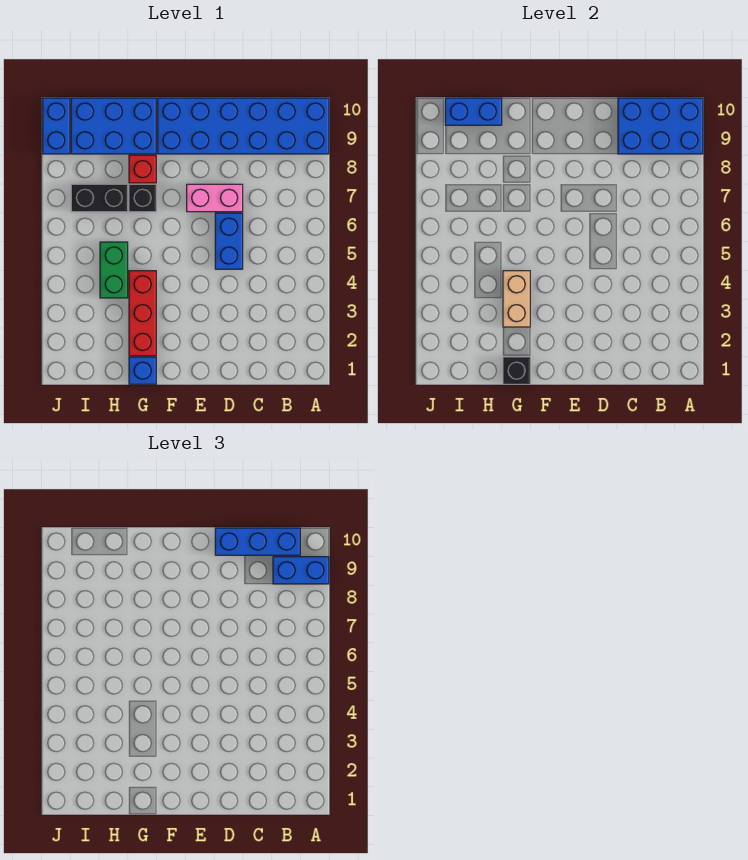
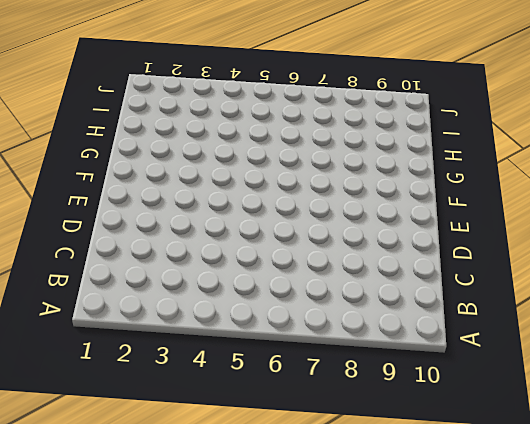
none -> blue brick A9:F10 level 1
none -> blue brick D5:D6 level 1
none -> pink brick D7:E7 level 1

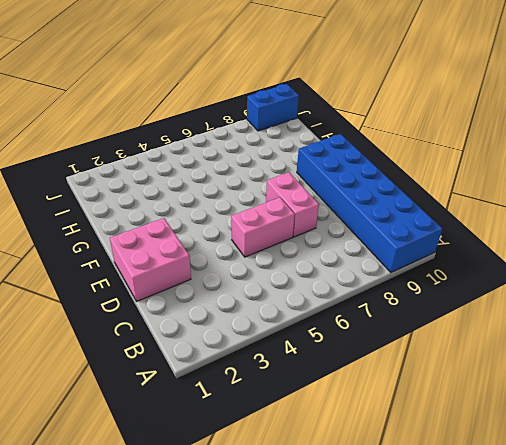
pink brick D1:E2 level 1 -> none
pink brick D5:D6 level 1 -> blue brick D5:D6 level 1
none -> blue brick G1 level 1
none -> red brick G2:G4 level 1
none -> black brick G7 level 1

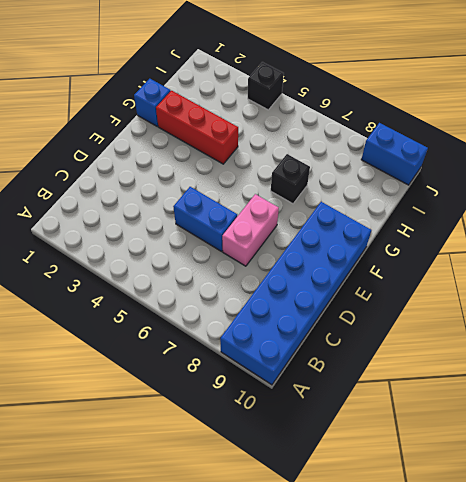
black brick J4 level 1 -> black brick G1 level 2
none -> red brick G8 level 1
none -> blue brick G9:I10 level 1
none -> green brick H4:H5 level 1

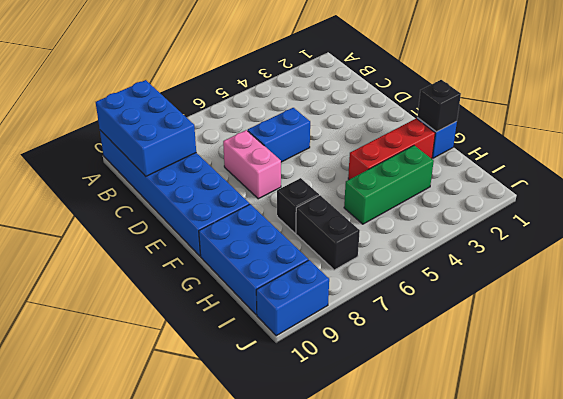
green brick H3:H5 level 1 -> green brick H4:H5 level 1
none -> red brick G8 level 1
none -> tan brick G3:G4 level 2
none -> blue brick H10:I10 level 2

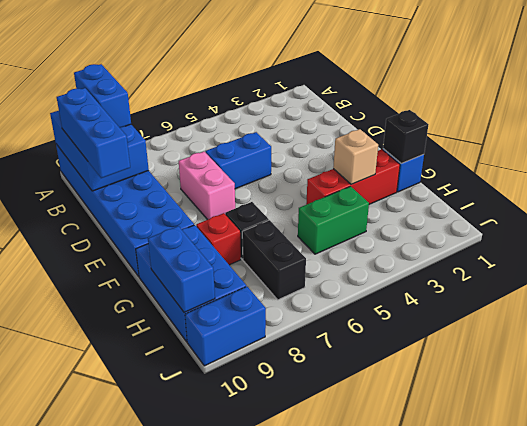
tan brick G3 level 2 -> tan brick G3:G4 level 2

